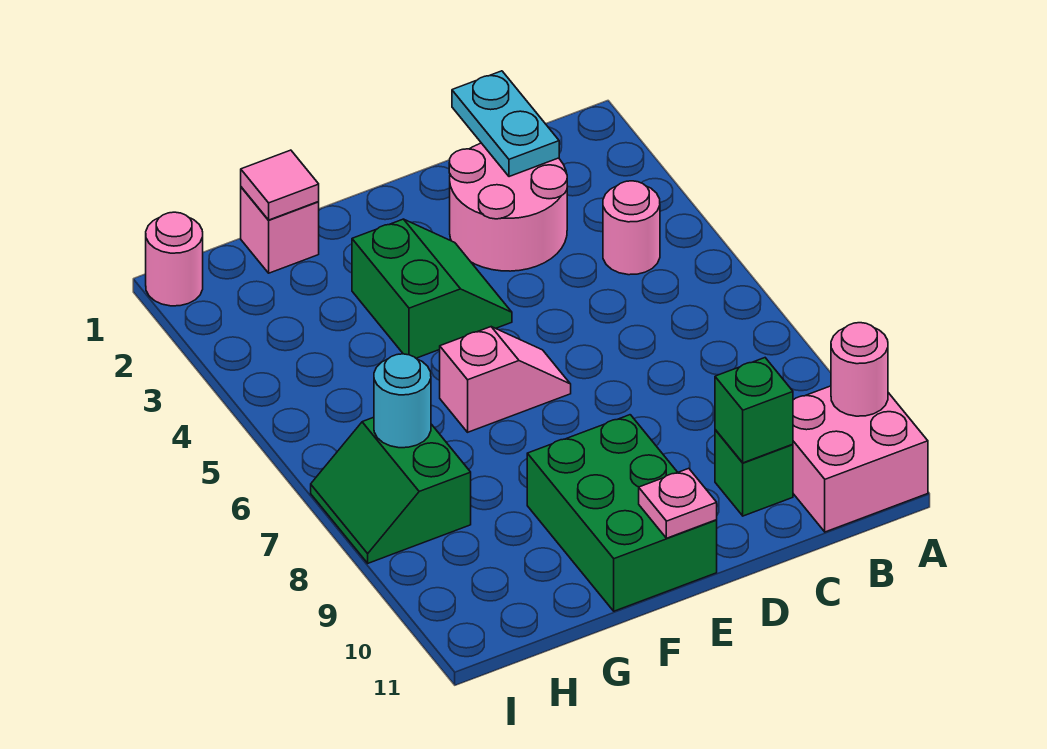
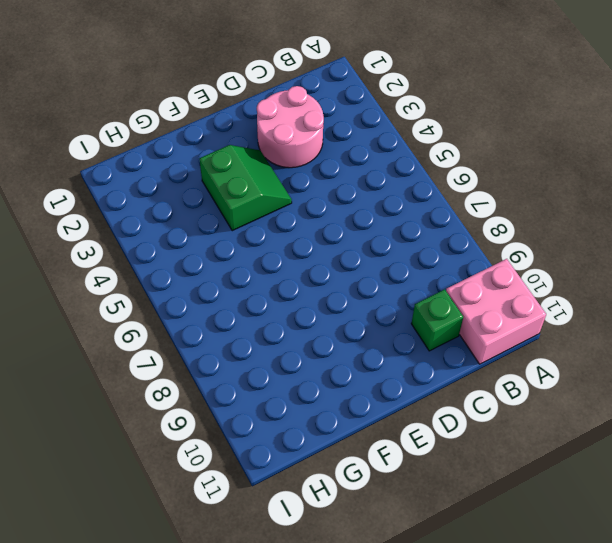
none -> pink round brick B4 level 1
none -> pink slope E6:F6 level 1 top F
none -> green brick E9:F11 level 1

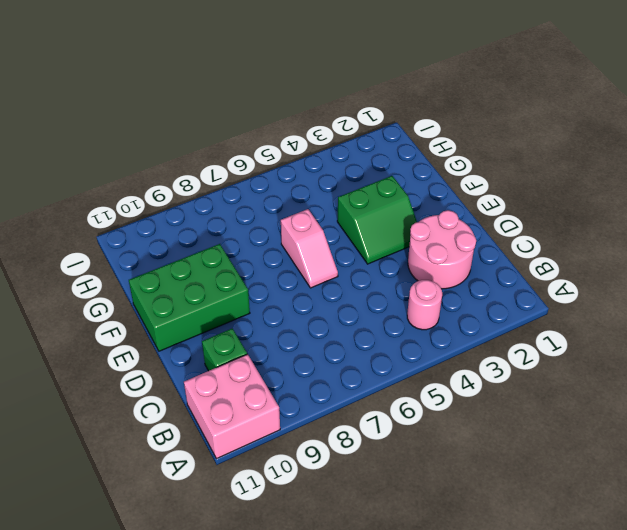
none -> pink brick G1 level 1
none -> green slope H7:I8 level 1 top H
none -> pink round brick I1 level 1

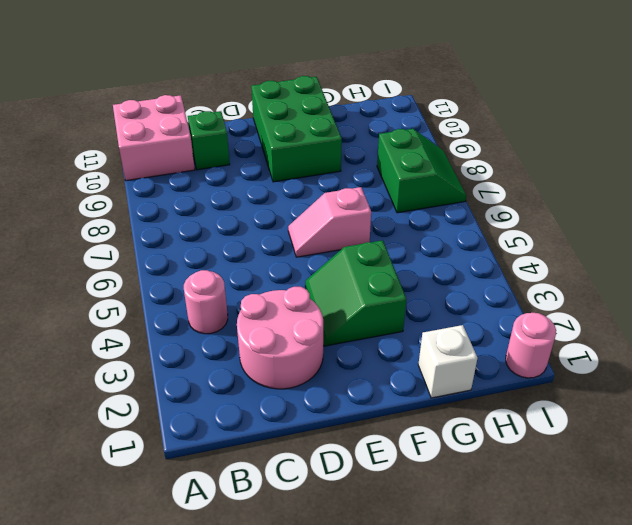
white brick G1 level 1 -> pink brick G1 level 1
none -> pink round brick A10 level 2
none -> cyan plate C1:C2 level 2
none -> green brick C10 level 2

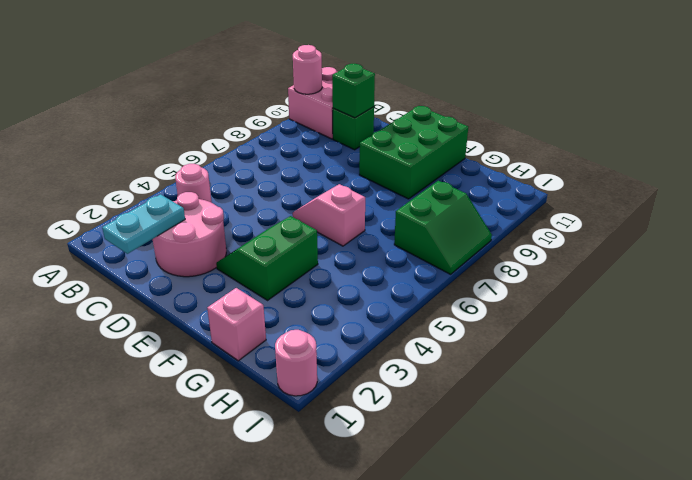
none -> pink plate E11 level 2
none -> pink tile G1 level 2
none -> cyan round brick H7 level 2

